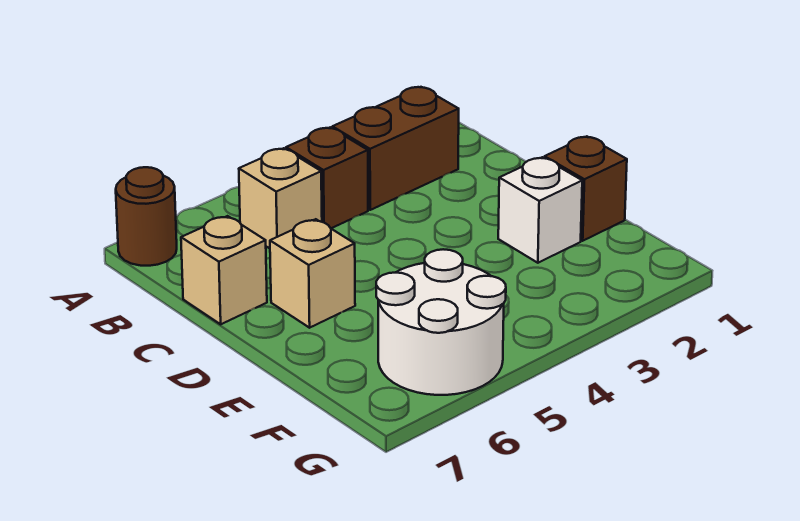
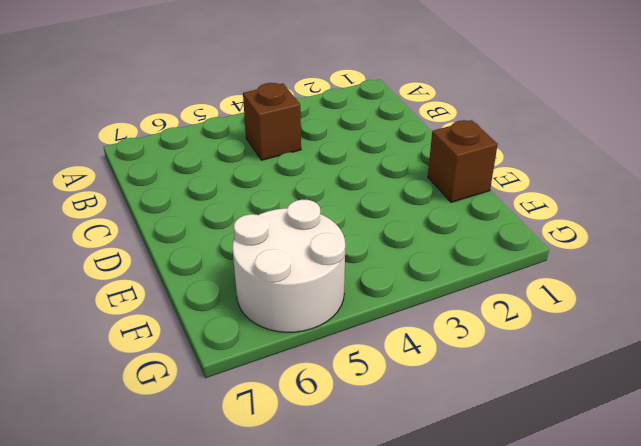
none -> brown round brick A7 level 1
none -> brown brick B2:B3 level 1

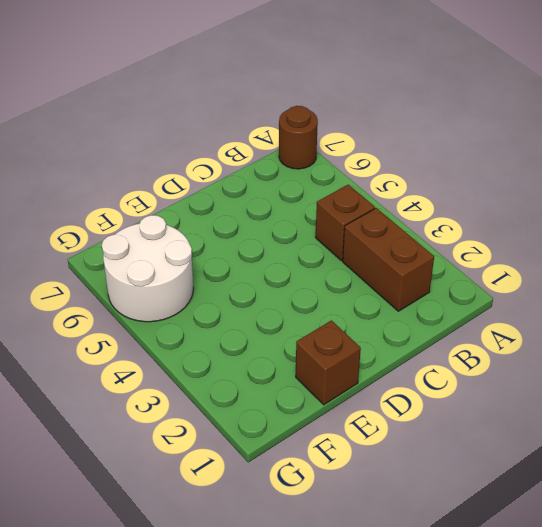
none -> tan brick B5 level 1
none -> tan brick C7 level 1

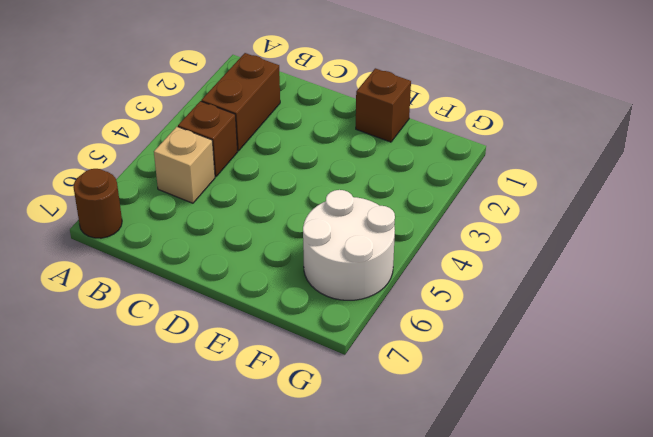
none -> tan brick C7 level 1
none -> tan brick D6 level 1

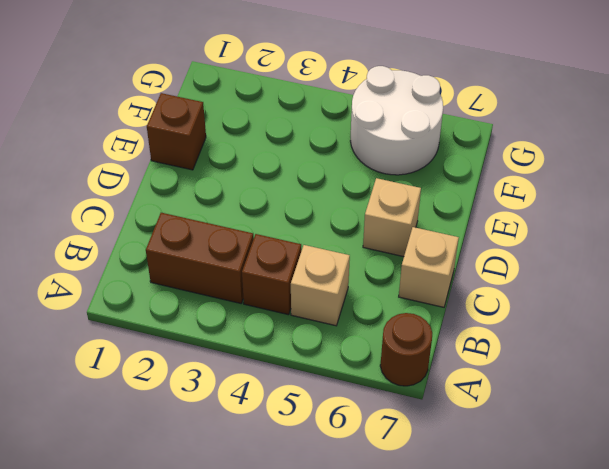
none -> white brick E2 level 1

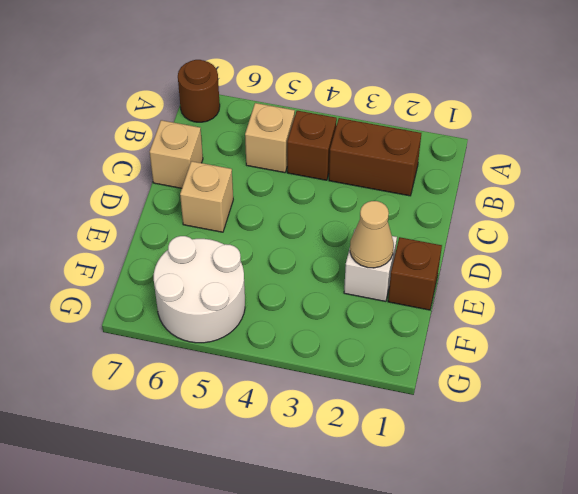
tan cone E2 level 2 -> none

